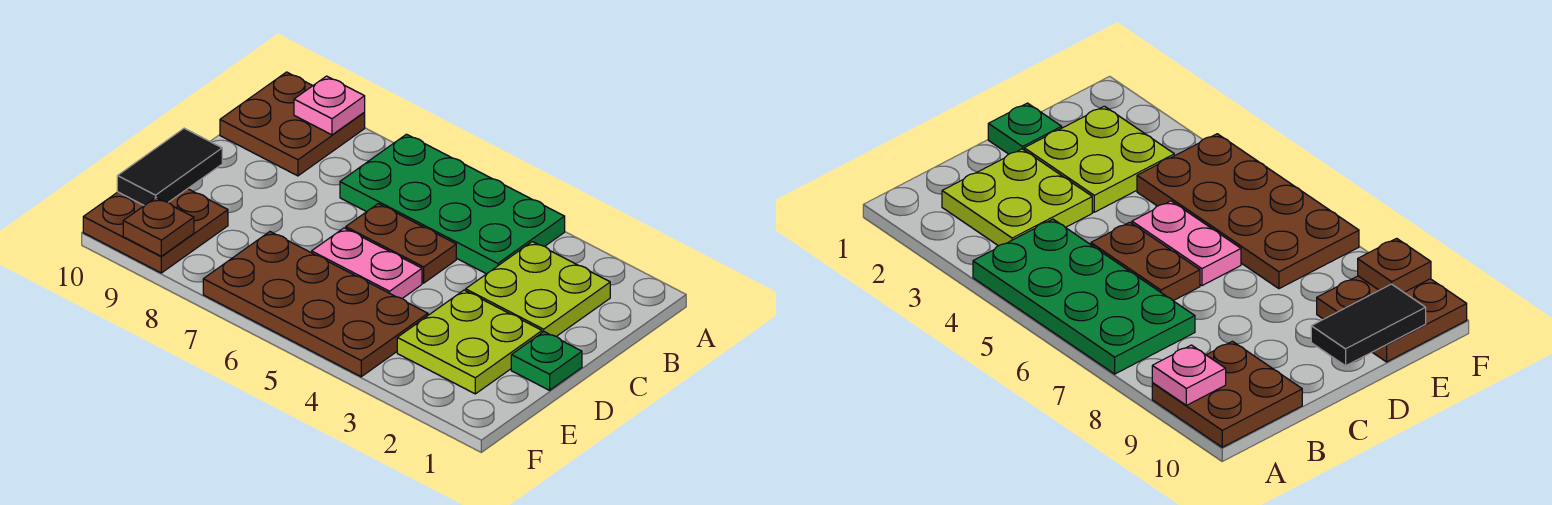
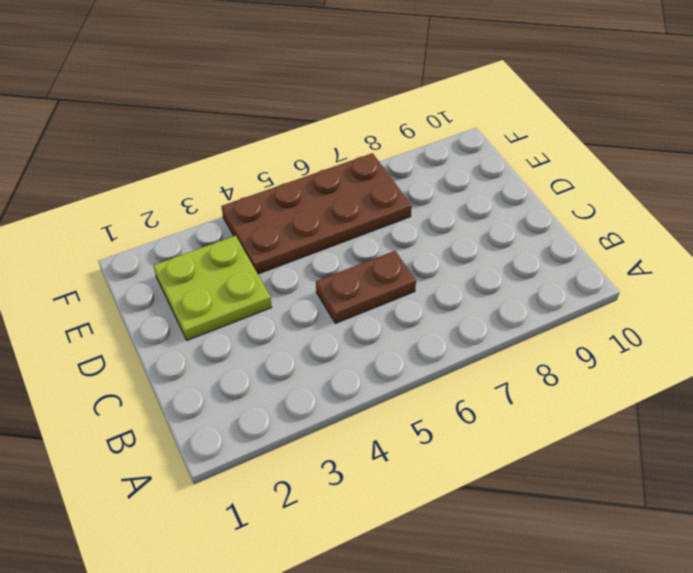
none -> green plate A4:B7 level 1
none -> brown plate A9:B10 level 1
none -> lime plate B2:C3 level 1

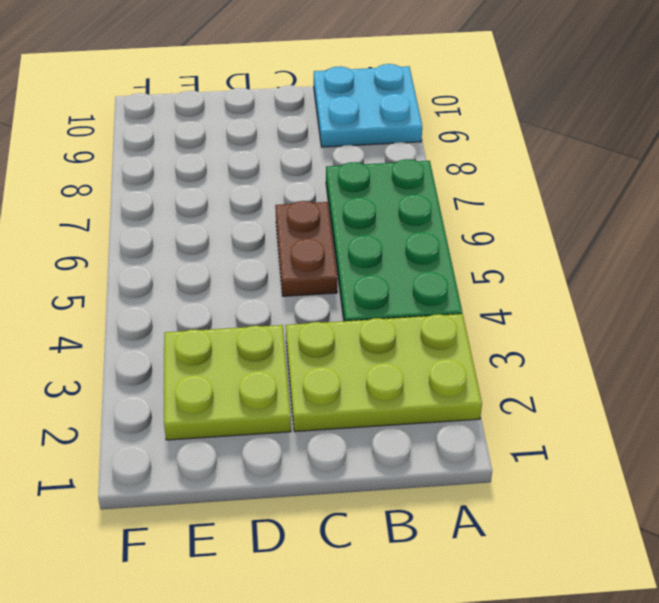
lime plate A2:C3 level 1 -> lime plate B2:C3 level 1
cyan plate A9:B10 level 1 -> brown plate A9:B10 level 1
none -> green plate D1 level 1
none -> pink plate D5:D6 level 1
none -> brown plate E4:F7 level 1

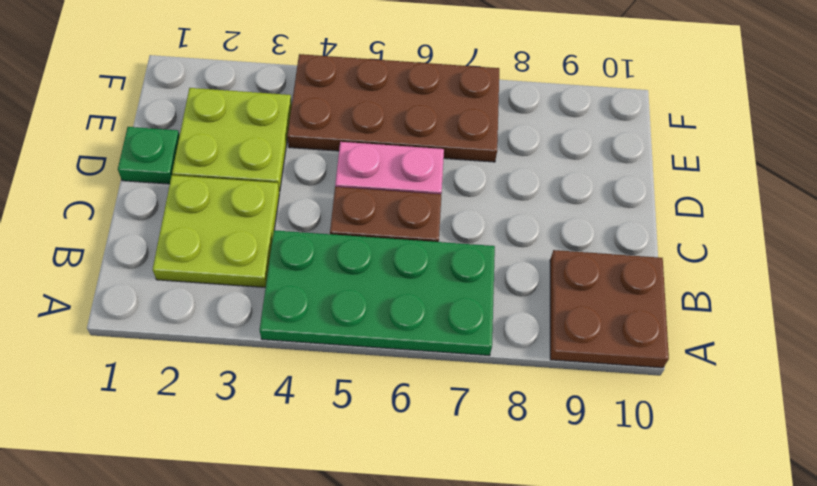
none -> brown plate E9:F10 level 1
none -> pink plate A9 level 2
none -> black tile D10:E10 level 2

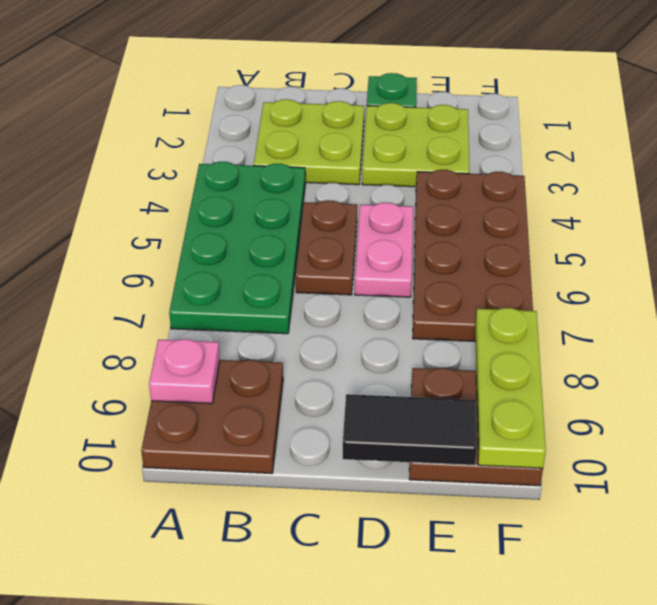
lime plate F8:F10 level 2 -> brown plate F9 level 2

